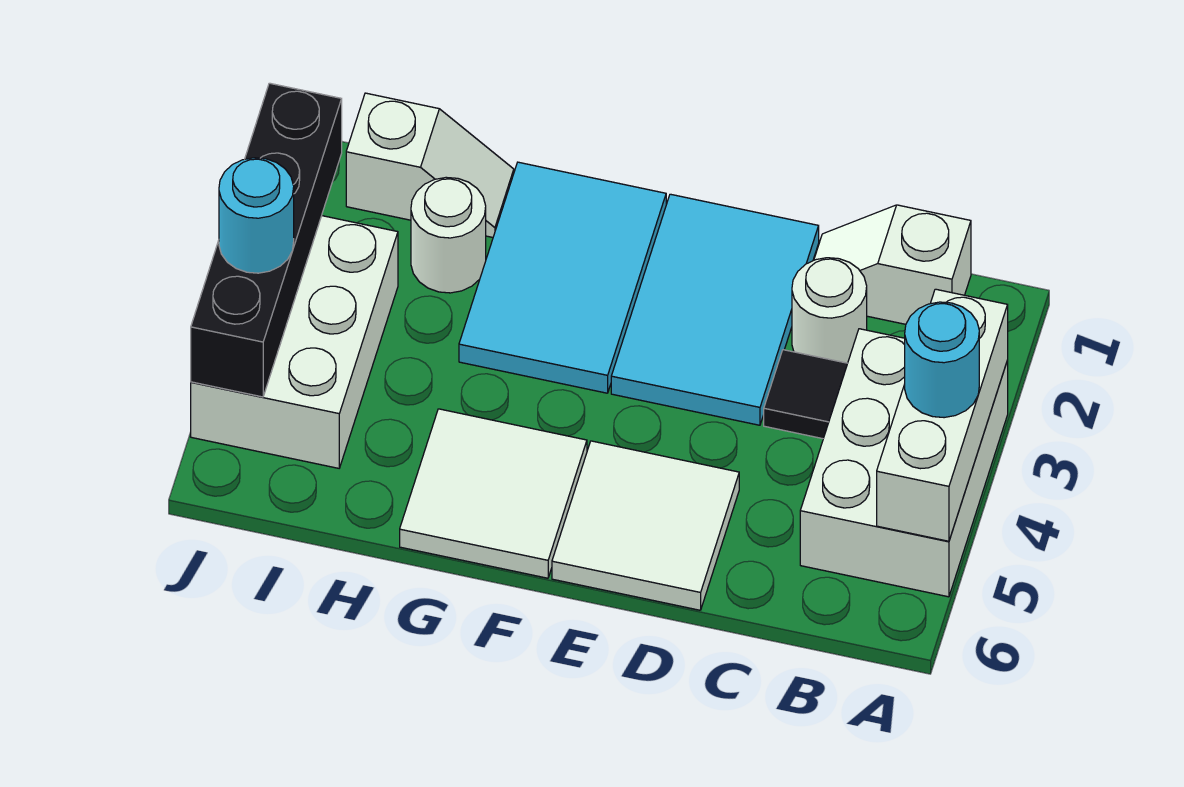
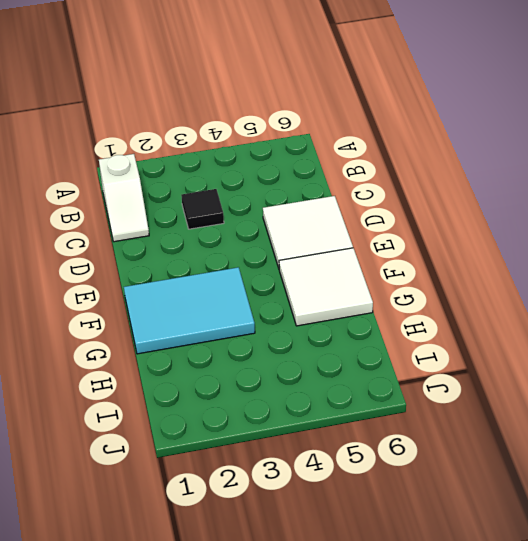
none -> white brick A3:B5 level 1
none -> white round brick C2 level 1
none -> cyan tile D1:E3 level 1

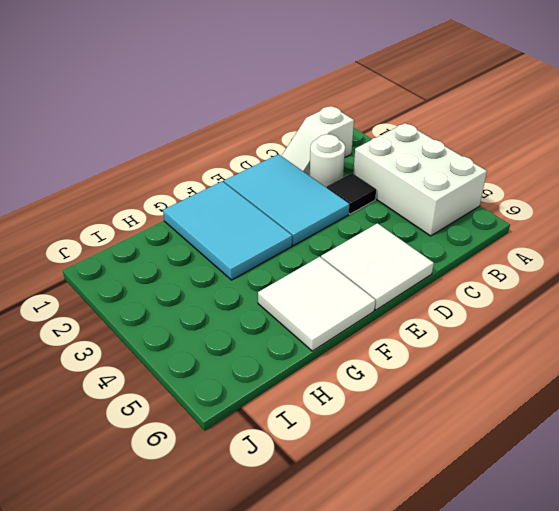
none -> white slope H1:I1 level 1 top I
none -> white round brick H2 level 1
none -> white brick I3:J5 level 1

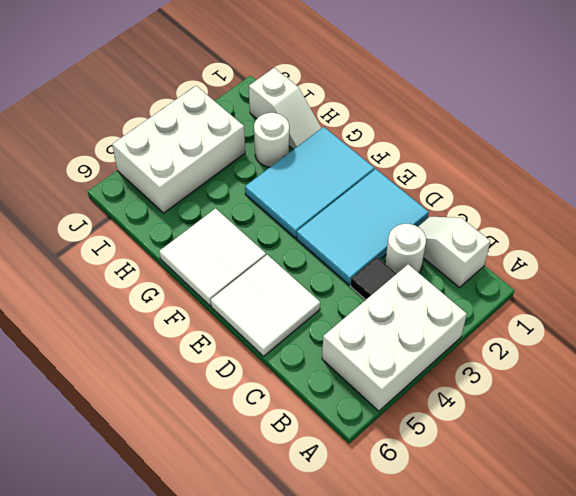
none -> white brick A3:A5 level 2
none -> black brick J2:J5 level 2
none -> cyan round brick A4 level 3

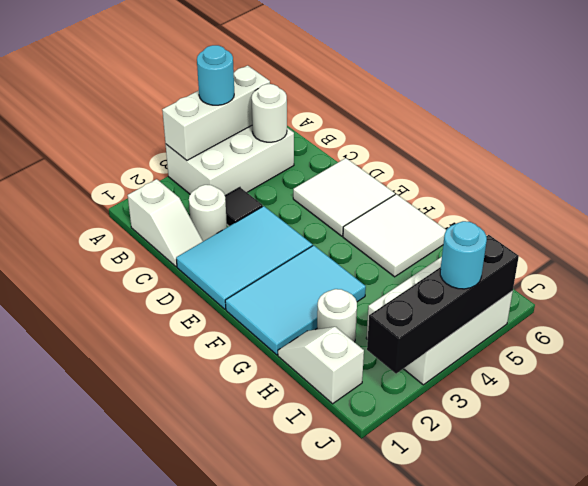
white round brick B5 level 2 -> none

